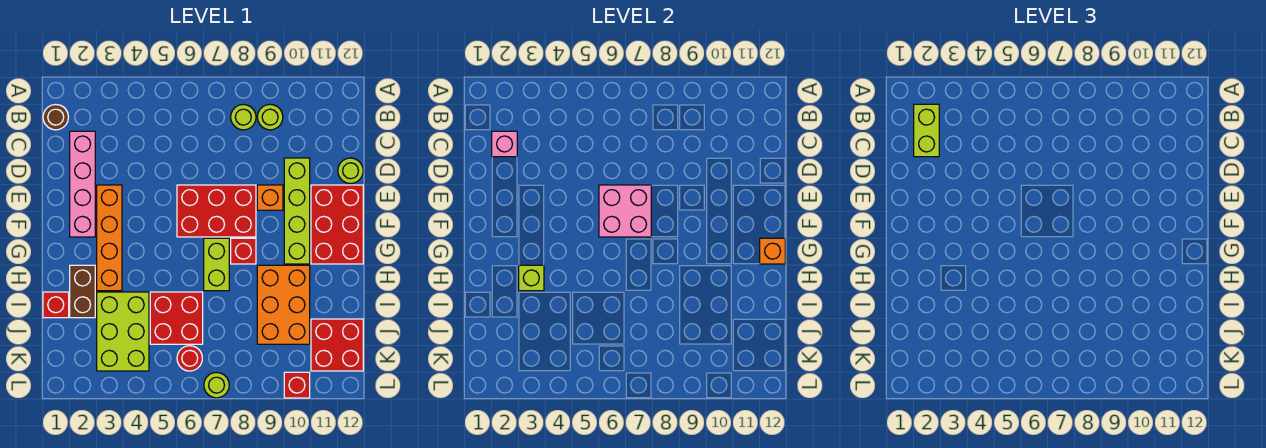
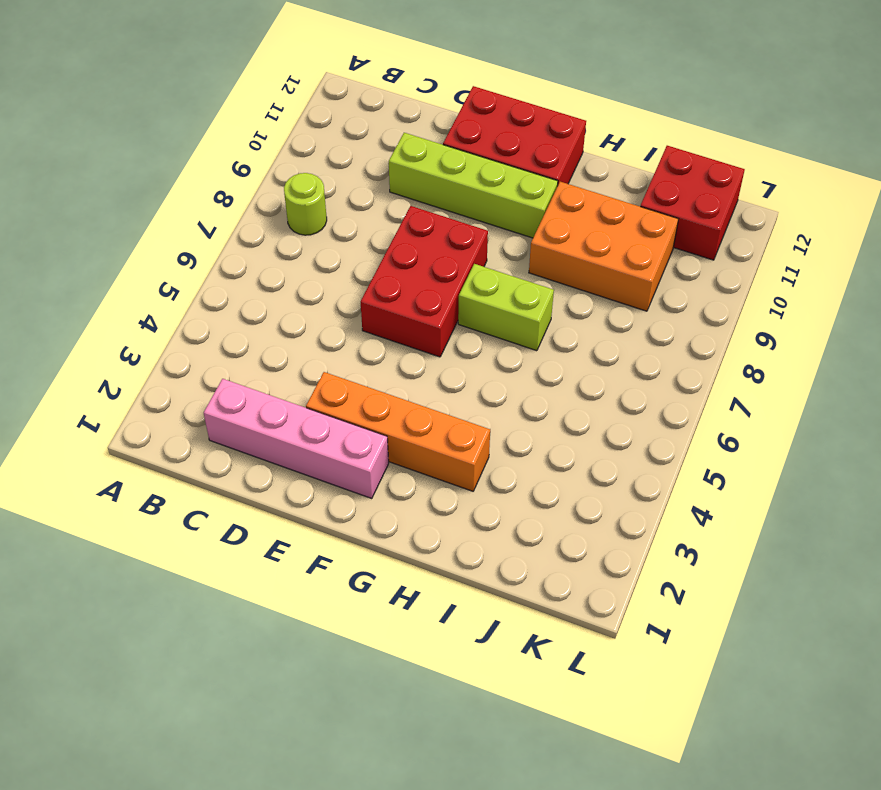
none -> brown round brick B1 level 1
none -> lime round brick B9 level 1
none -> lime round brick D12 level 1

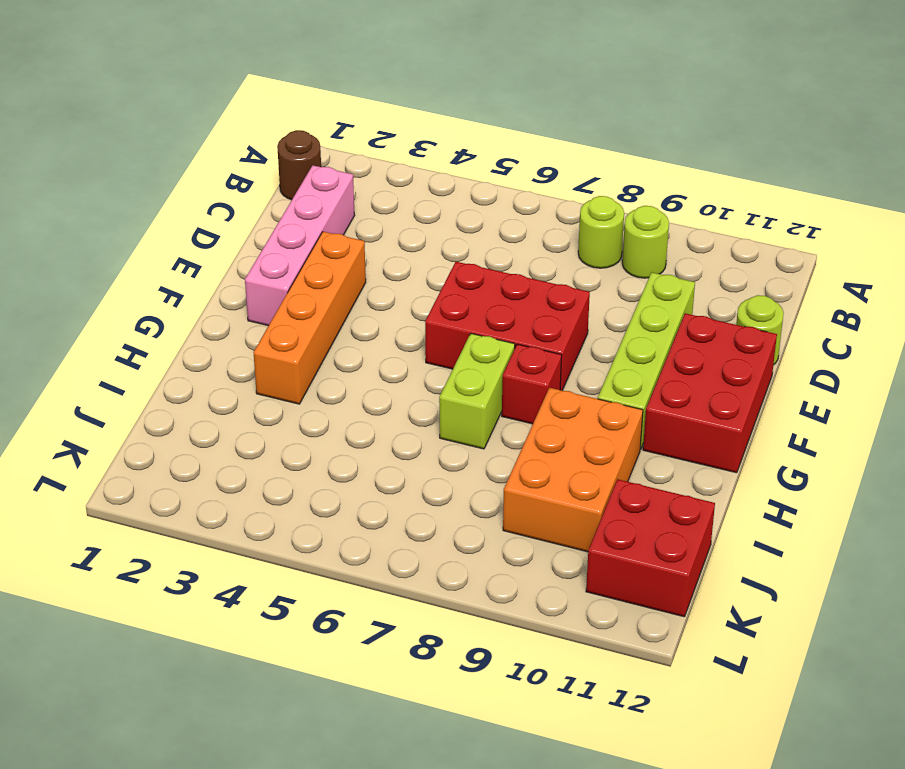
none -> orange brick E9 level 1
none -> brown brick H2:I2 level 1
none -> red brick I1 level 1

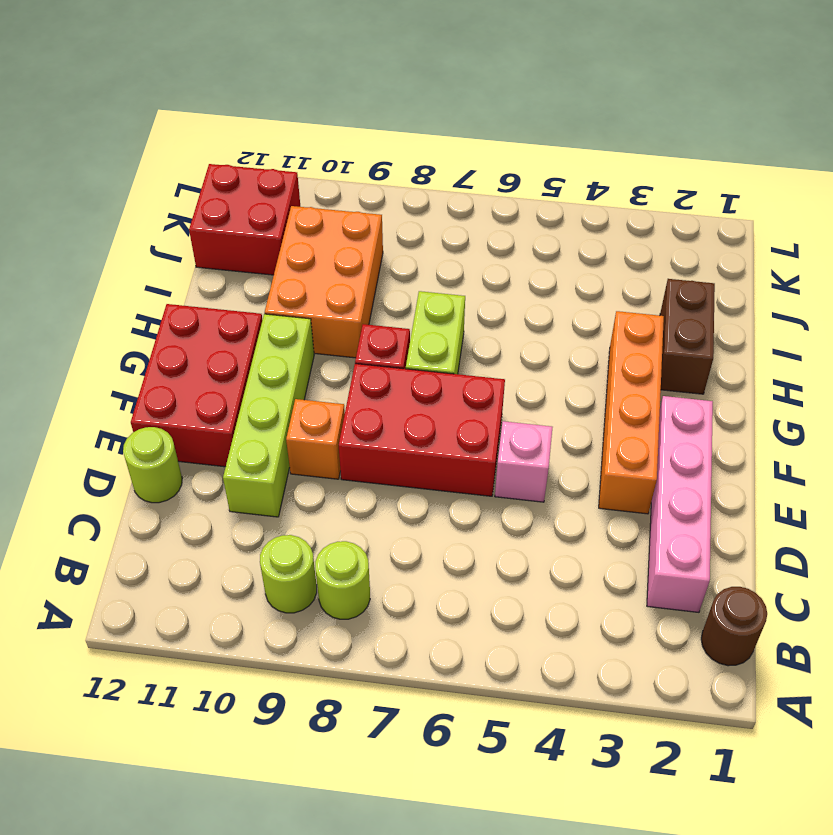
pink brick E5 level 1 -> pink brick C2 level 2
none -> red brick I1 level 1
none -> lime brick I3:K4 level 1
none -> red brick I5:J6 level 1

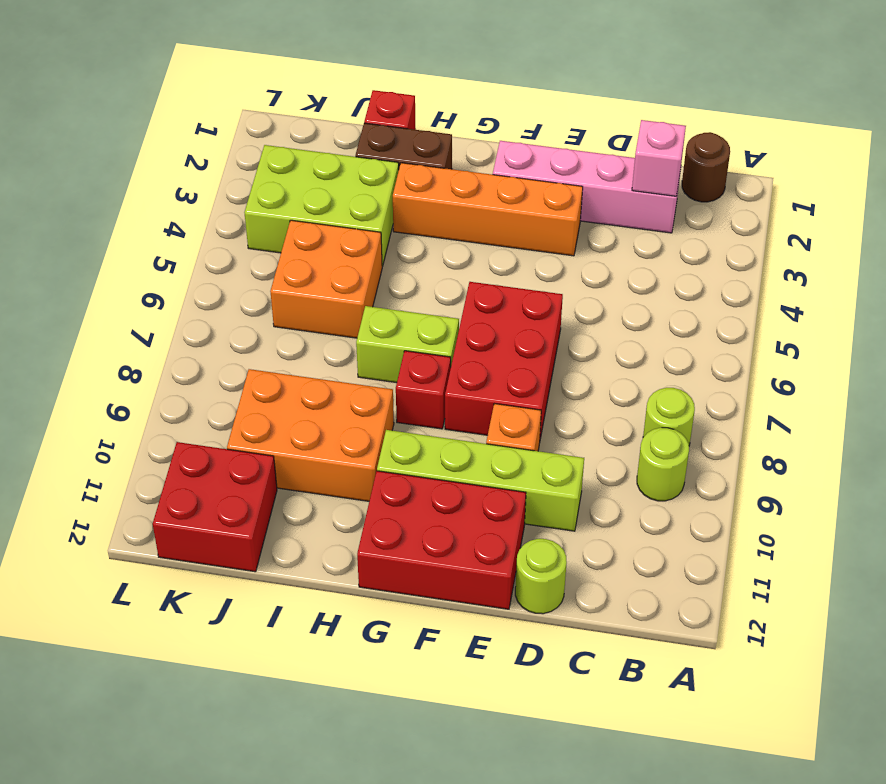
orange brick I5:J6 level 1 -> red brick I5:J6 level 1
none -> red round brick K6 level 1
none -> lime round brick L7 level 1
none -> red brick L10 level 1

